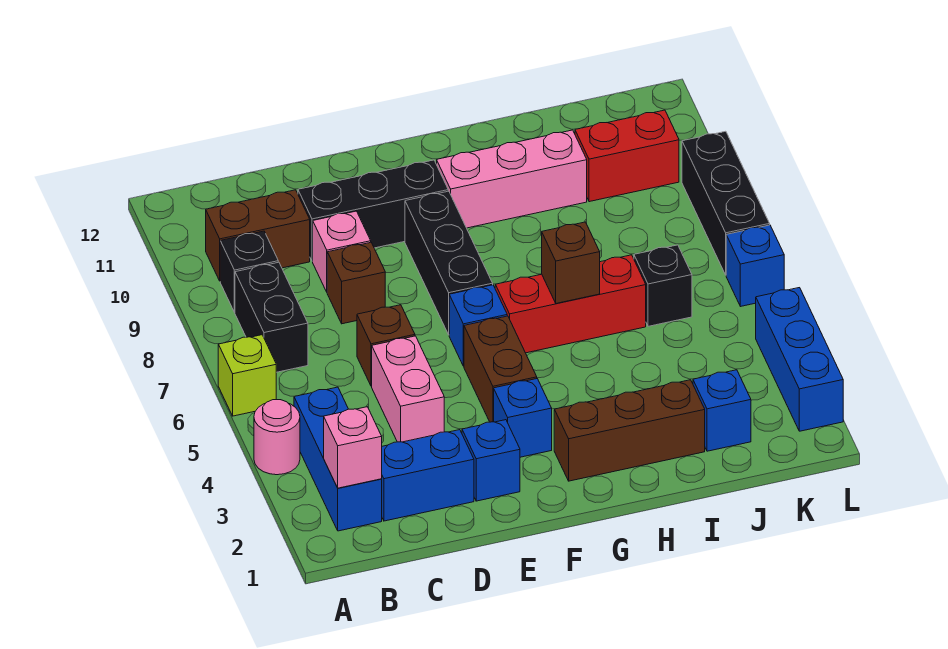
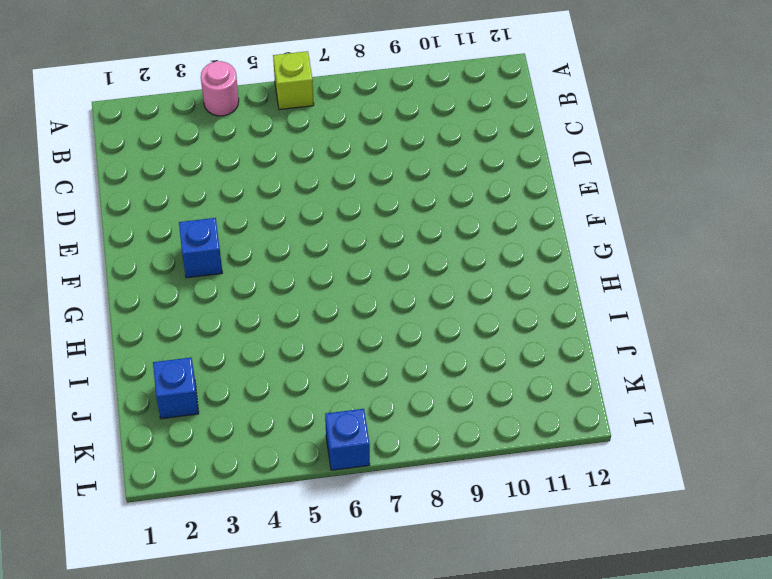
none -> blue brick B2:B4 level 1
none -> black brick B7:B8 level 1
none -> black brick B9 level 1

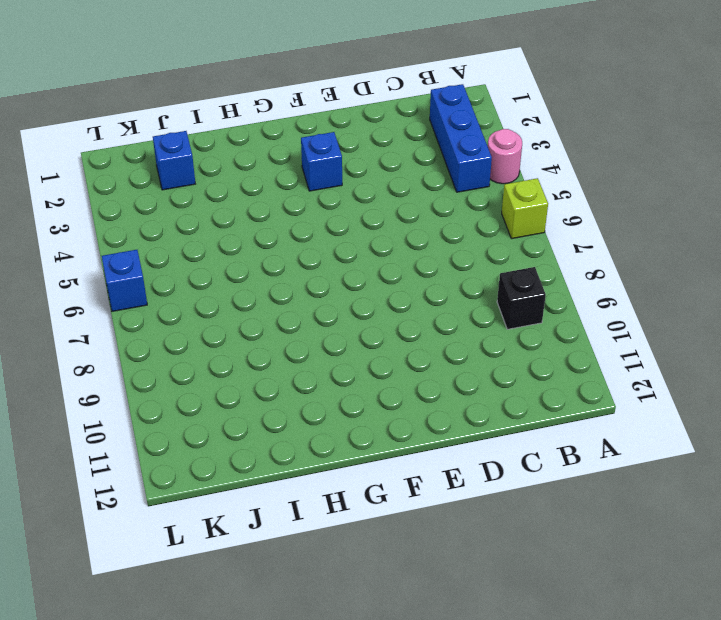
none -> black brick B7:B8 level 1
none -> brown brick B10:C10 level 1
none -> blue brick C2:D2 level 1

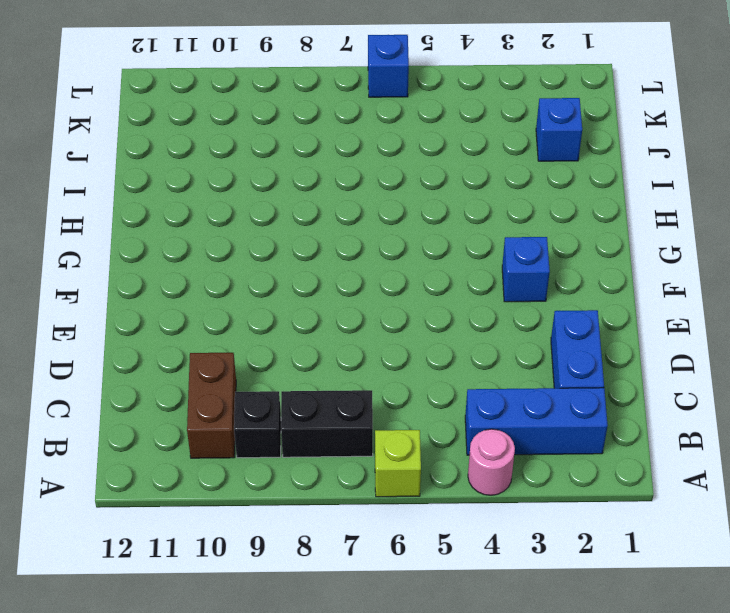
none -> pink brick D4:D5 level 1
none -> brown brick D6 level 1
none -> brown brick D8 level 1

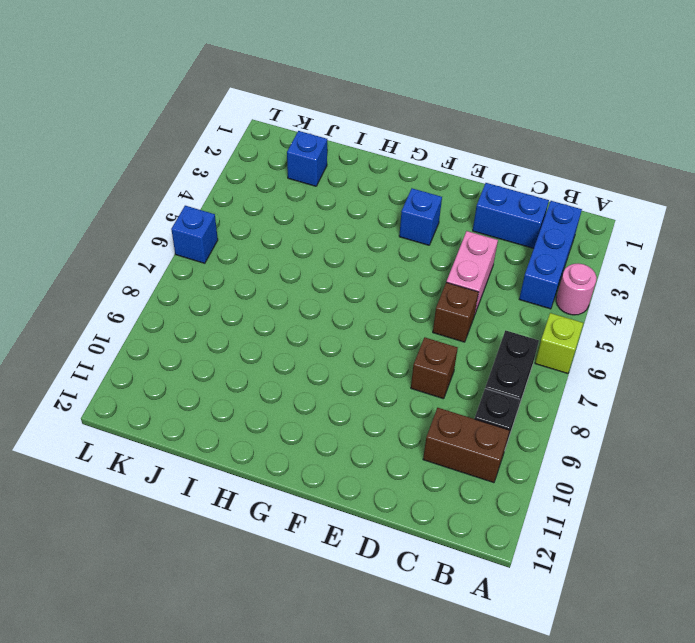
none -> pink brick D9 level 1
none -> black brick D10:F10 level 1
none -> blue brick E2 level 1

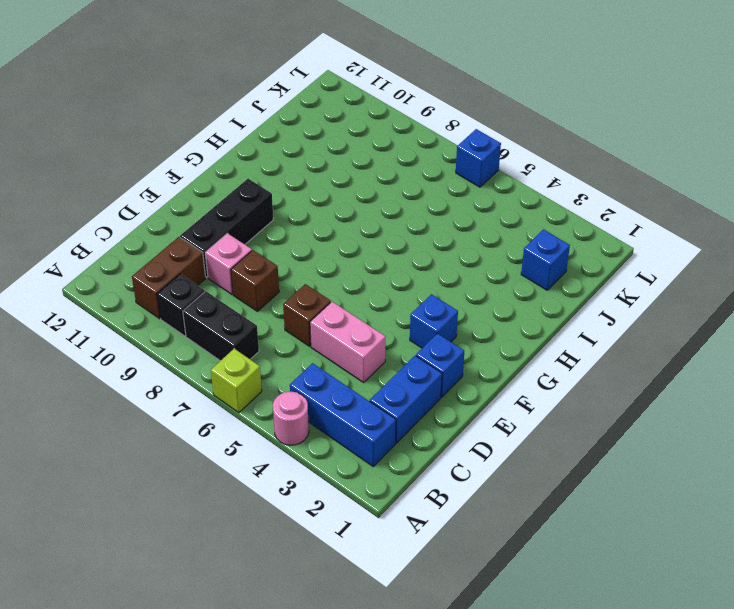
none -> brown brick F4:F5 level 1
none -> blue brick F6 level 1
none -> black brick F7:F9 level 1

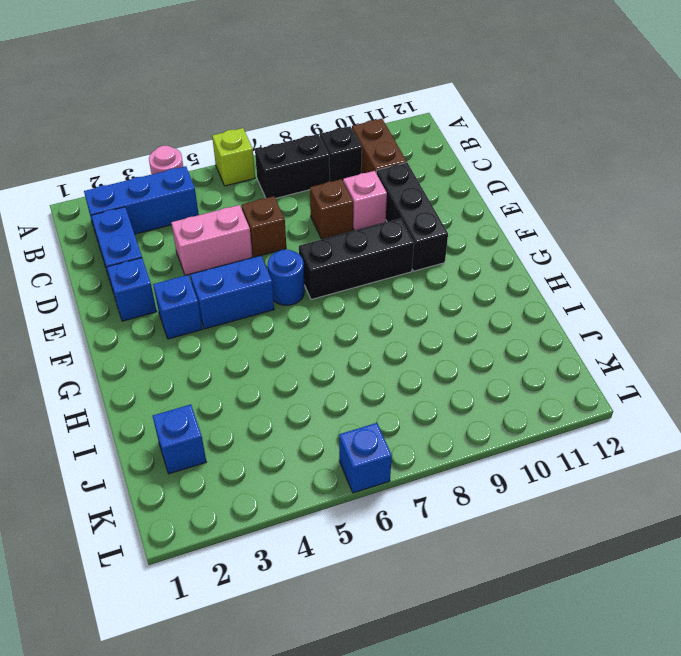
blue brick F4:F5 level 1 -> brown brick F4:F5 level 1
blue round brick F6 level 1 -> blue brick F6 level 1
none -> brown brick G2:I2 level 1
none -> red brick G6:I6 level 1
none -> pink brick G10:I10 level 1

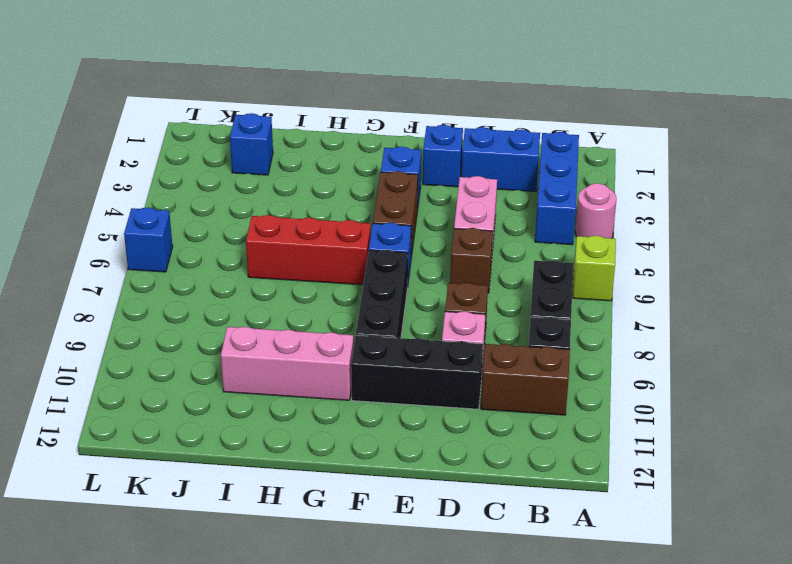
none -> brown brick G2:I2 level 1
none -> black brick J6 level 1
none -> red brick J10:K10 level 1

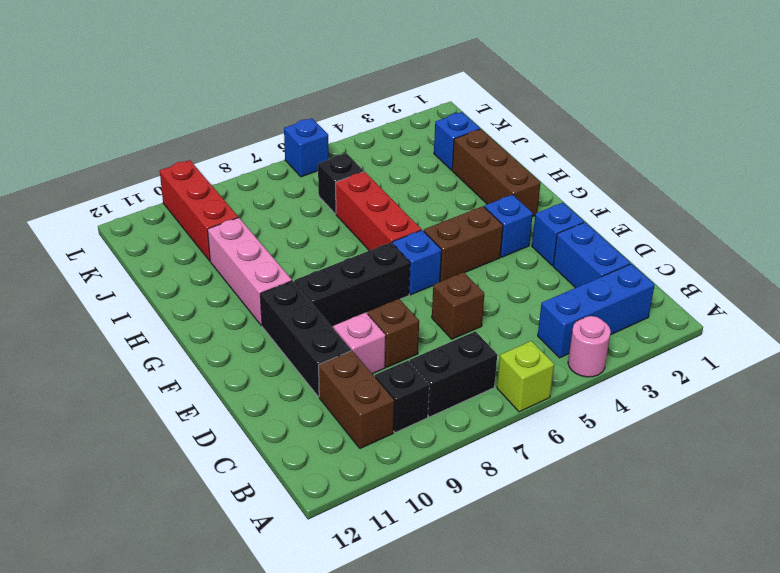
red brick J10:L10 level 1 -> red brick J10:K10 level 1
none -> pink brick D4:D5 level 1
none -> blue brick L2:L4 level 1
none -> black brick L7:L9 level 1

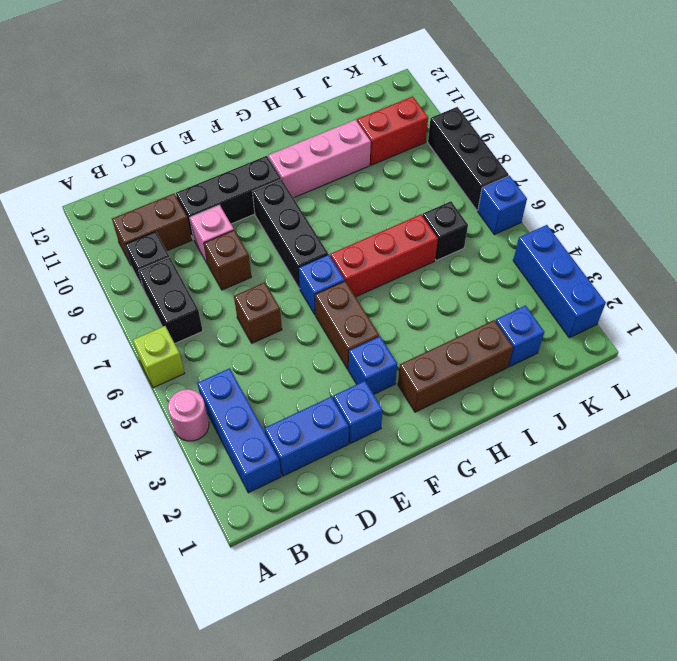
none -> pink brick D4:D5 level 1
none -> pink brick B2 level 2
none -> brown brick H6 level 2

